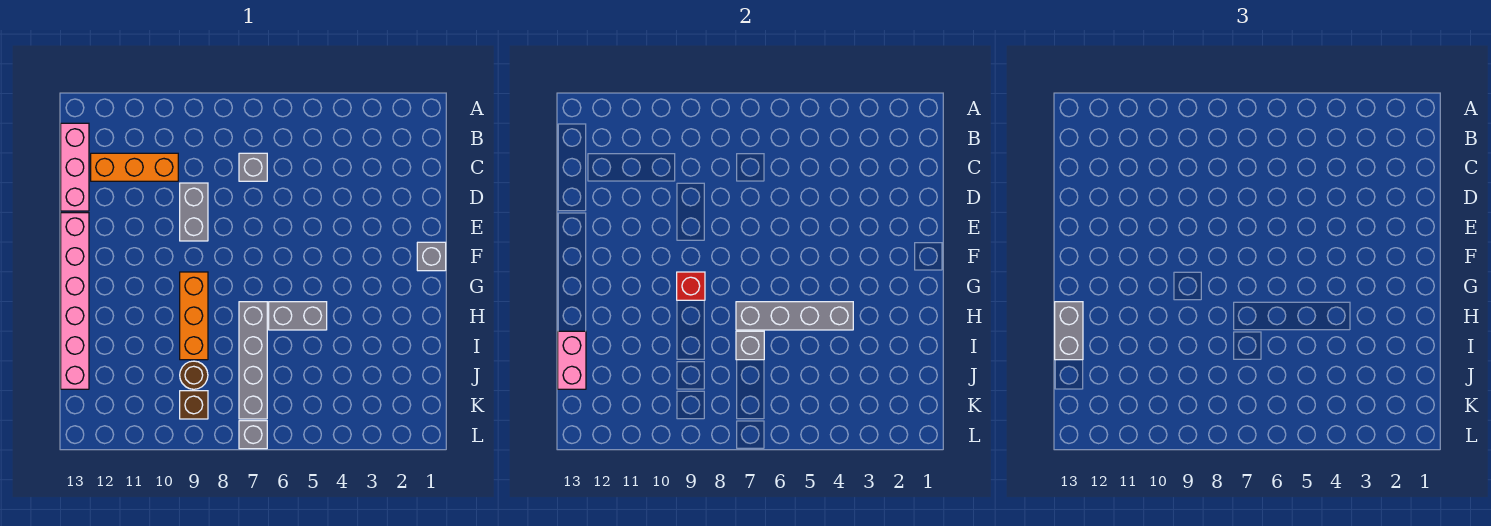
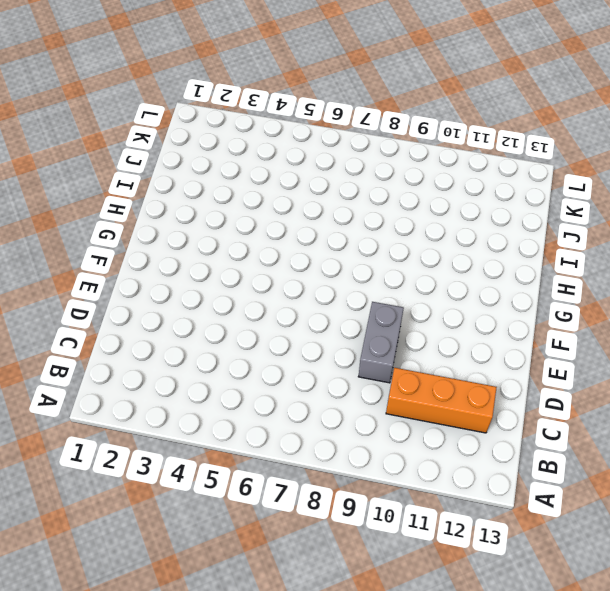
none -> pink brick B13:D13 level 1
none -> grey brick C7 level 1
none -> pink brick E13:J13 level 1

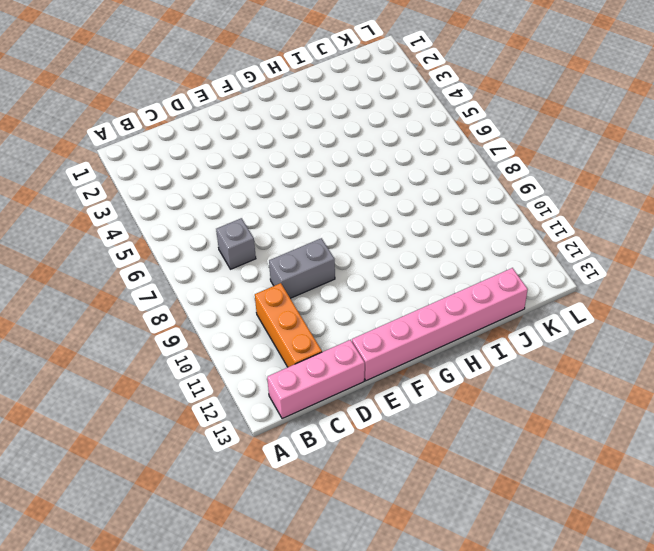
none -> grey brick F1 level 1
none -> orange brick G9:I9 level 1
none -> grey brick H5:H6 level 1

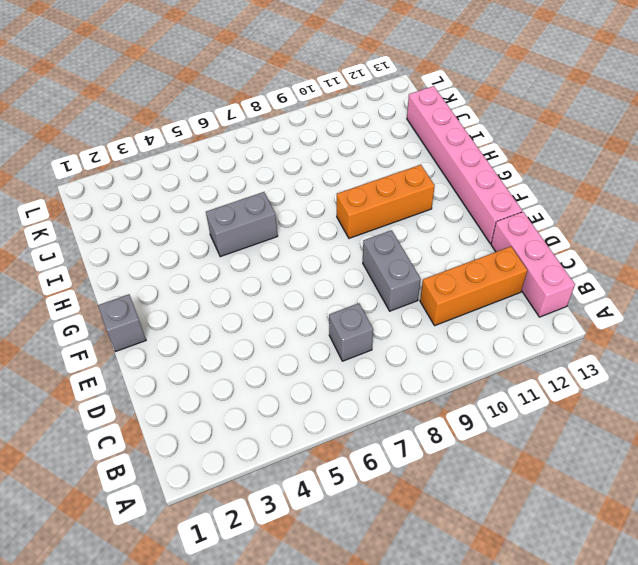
orange brick G9:G11 level 1 -> orange brick G9:I9 level 1
none -> grey brick H7:K7 level 1
none -> brown round brick J9 level 1
none -> brown brick K9 level 1

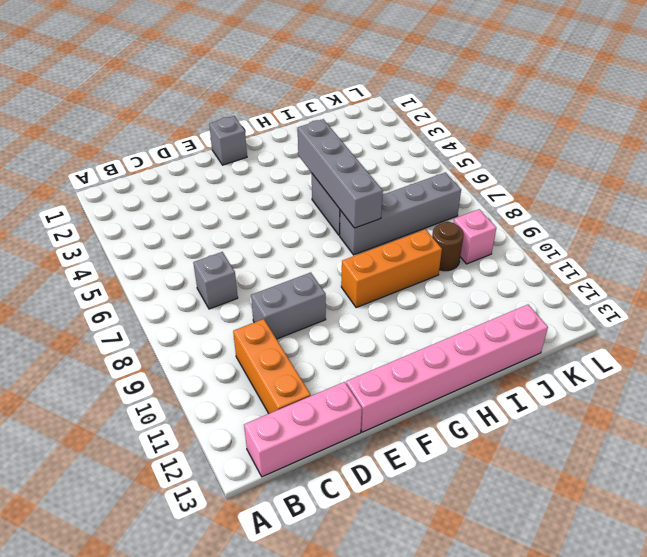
pink brick K9 level 1 -> brown brick K9 level 1
none -> grey brick L7 level 1
none -> red brick G9 level 2
none -> grey brick I7 level 2

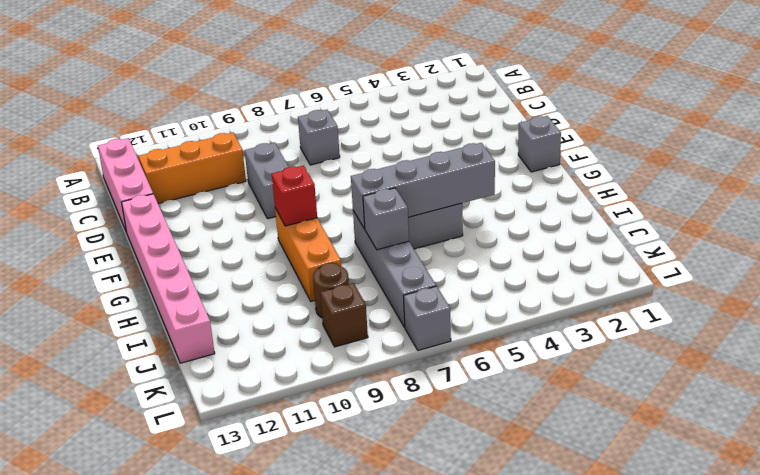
none -> pink brick I13:J13 level 2
none -> grey brick H13:I13 level 3

